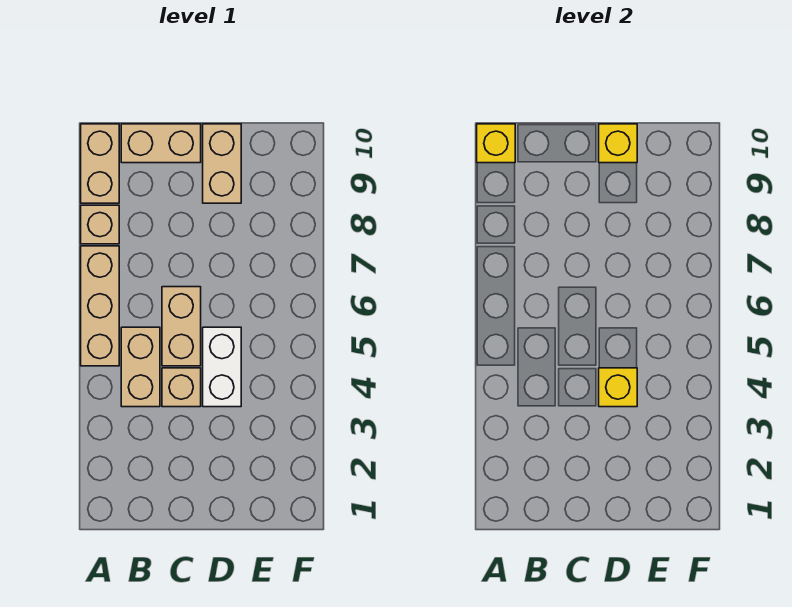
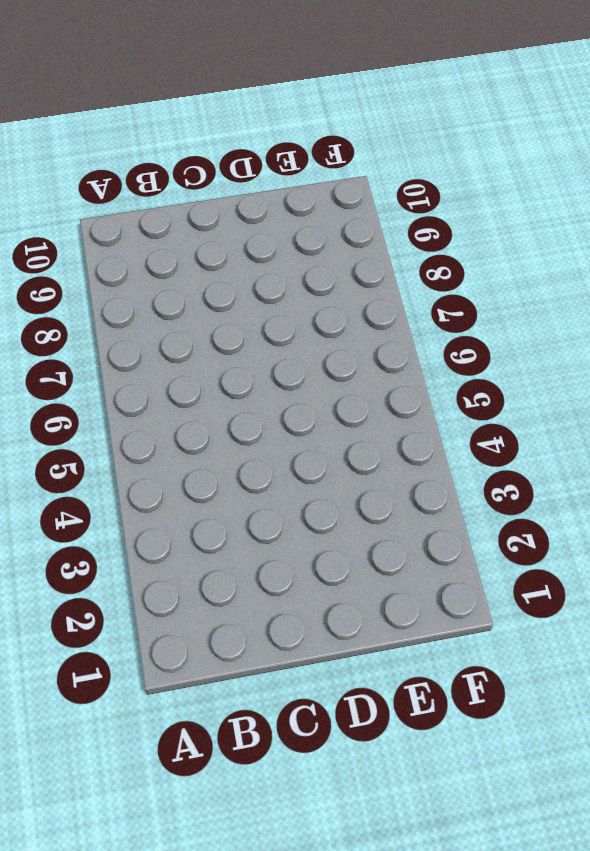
none -> tan brick A5:A7 level 1
none -> tan brick A8 level 1
none -> tan brick A9:A10 level 1

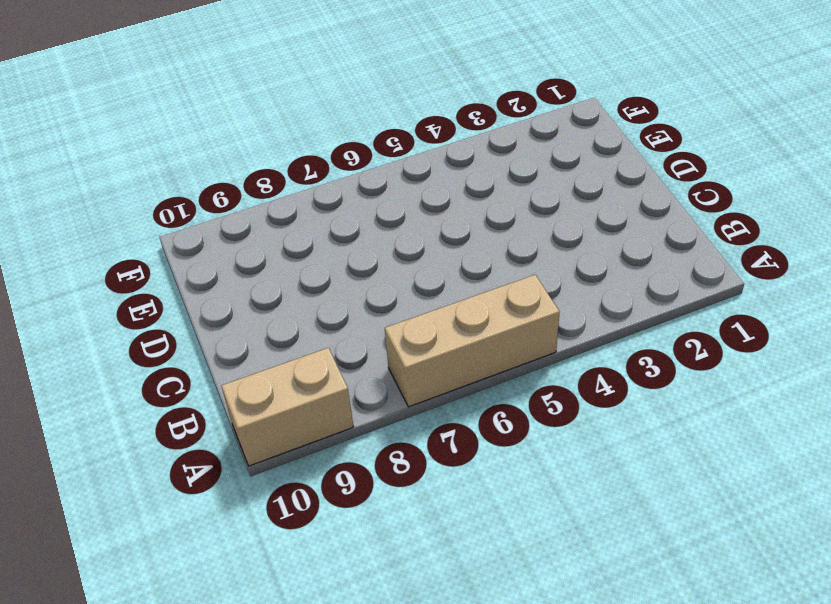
none -> tan brick A8 level 1
none -> tan brick B4:B5 level 1
none -> tan brick B10:C10 level 1

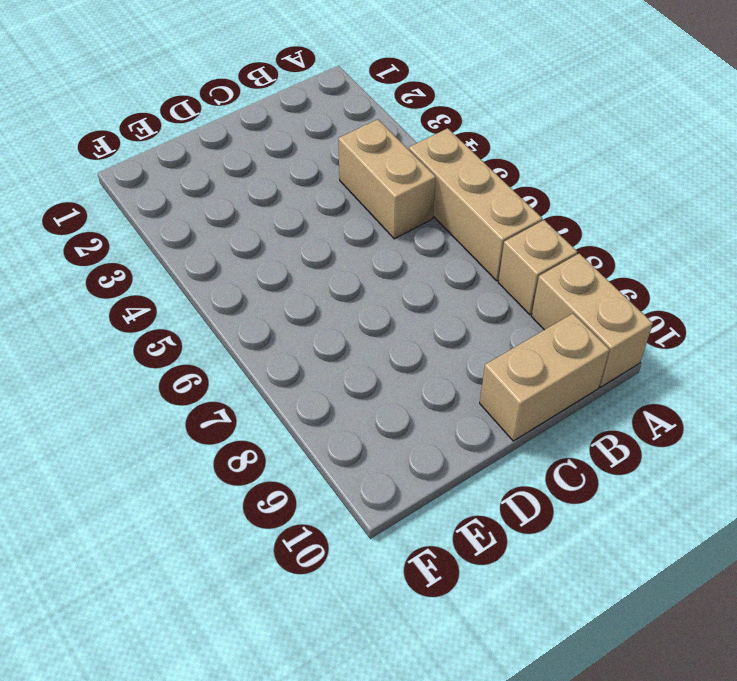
none -> tan brick C4 level 1
none -> tan brick C5:C6 level 1
none -> white brick D4:D5 level 1

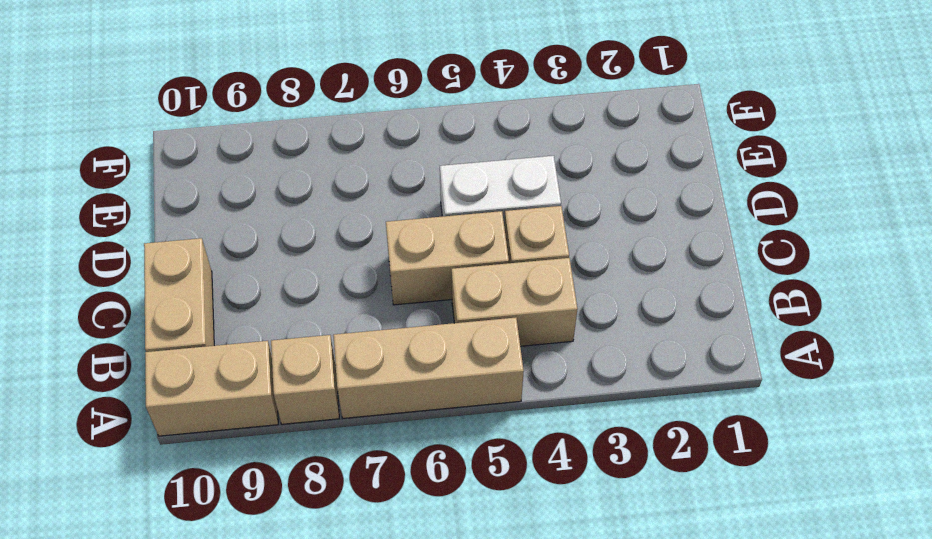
none -> tan brick D9:D10 level 1
none -> yellow brick A10 level 2
none -> yellow brick D4 level 2

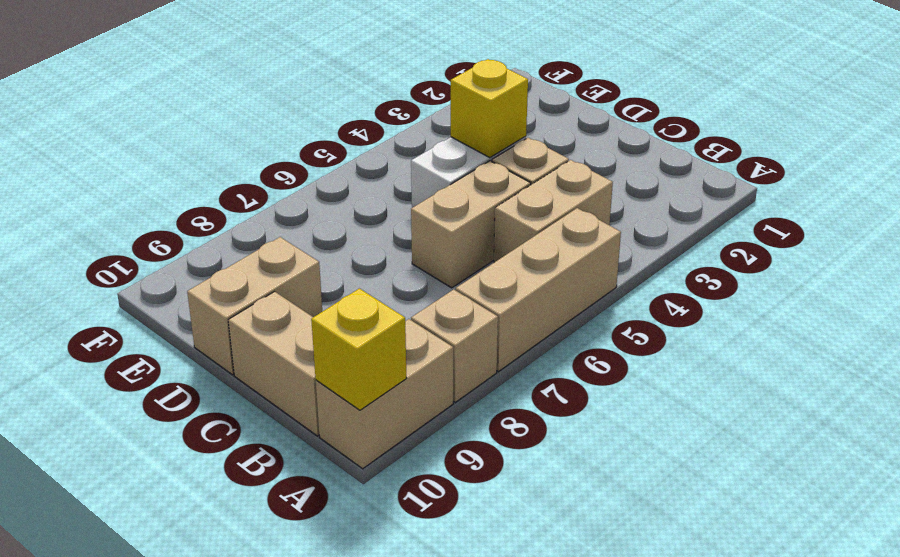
none -> yellow brick D10 level 2

